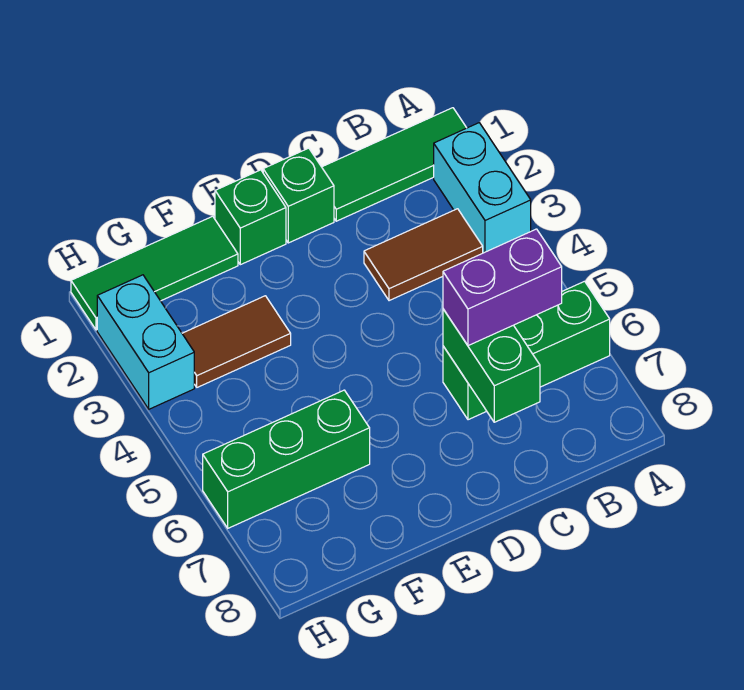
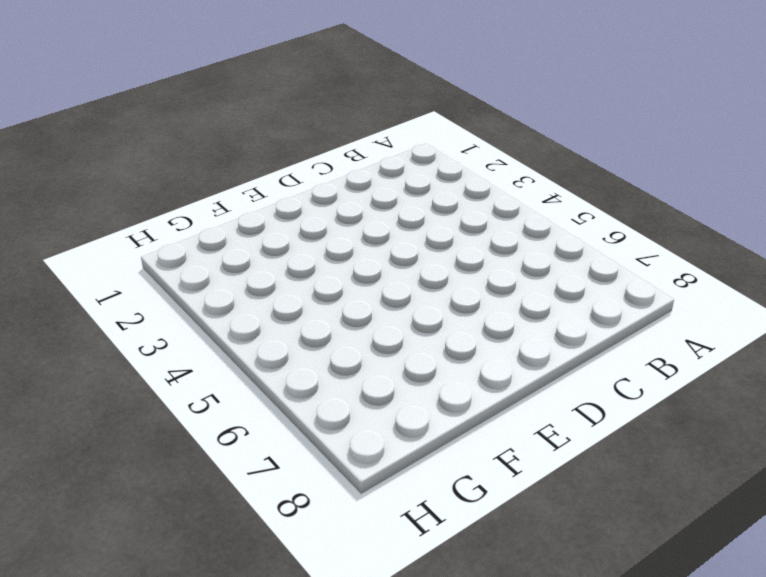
none -> green tile A1:C1 level 1
none -> cyan brick A2:A3 level 1
none -> green brick A6:C6 level 1

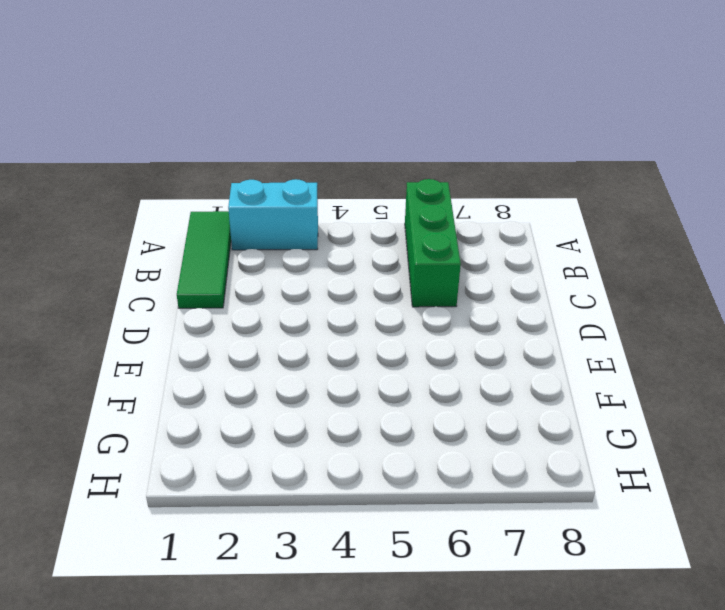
none -> brown tile B3:C3 level 1
none -> green brick D1 level 1
none -> green brick E1 level 1

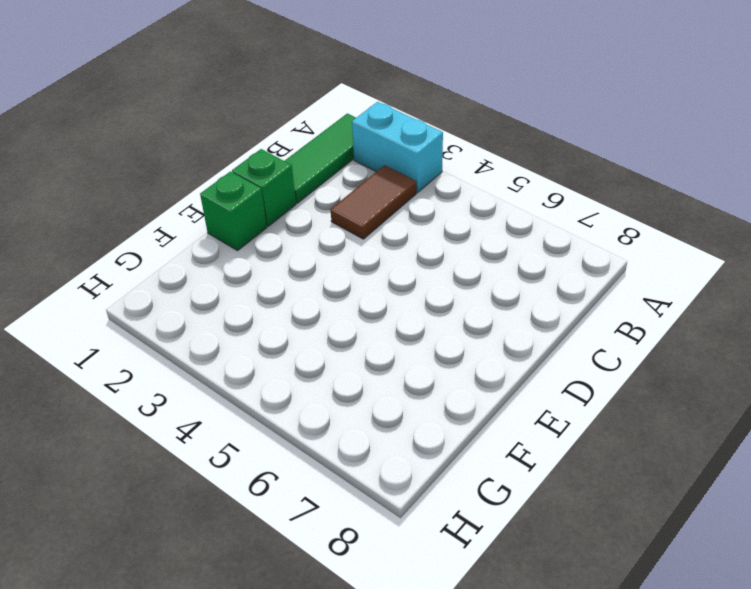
none -> green brick A6:C6 level 1
none -> green tile F1:H1 level 1
none -> brown tile F3:G3 level 1

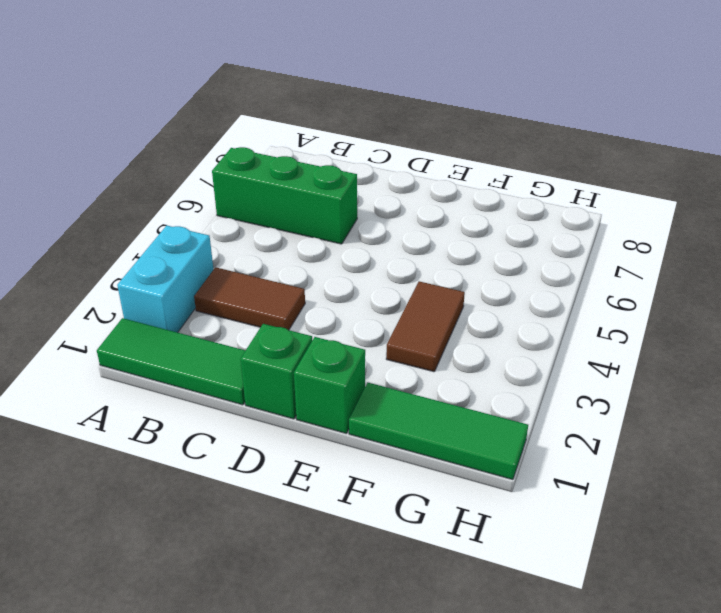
brown tile F3:F4 level 1 -> brown tile F3:G3 level 1
none -> green brick F6:H6 level 1
none -> cyan brick H2:H3 level 1
none -> green brick C6:C7 level 2

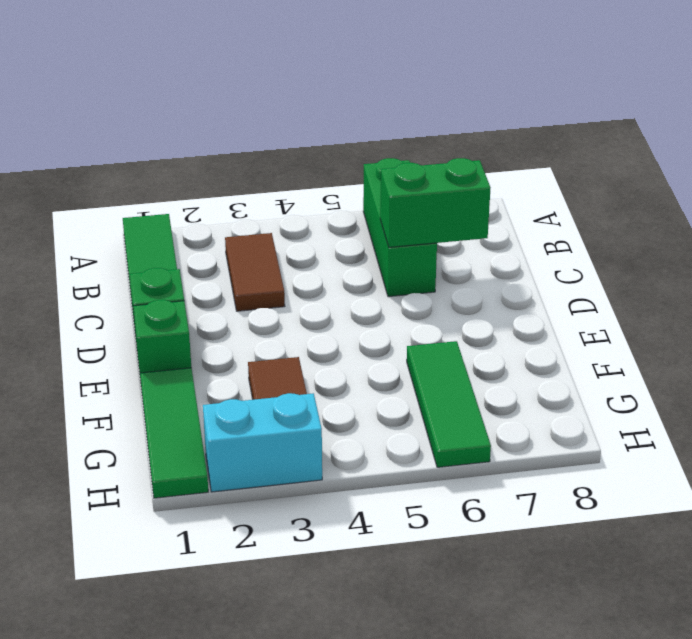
green tile F6:H6 level 1 -> green brick F6:H6 level 1
none -> cyan brick A2:A3 level 1
none -> purple brick B6:C6 level 3

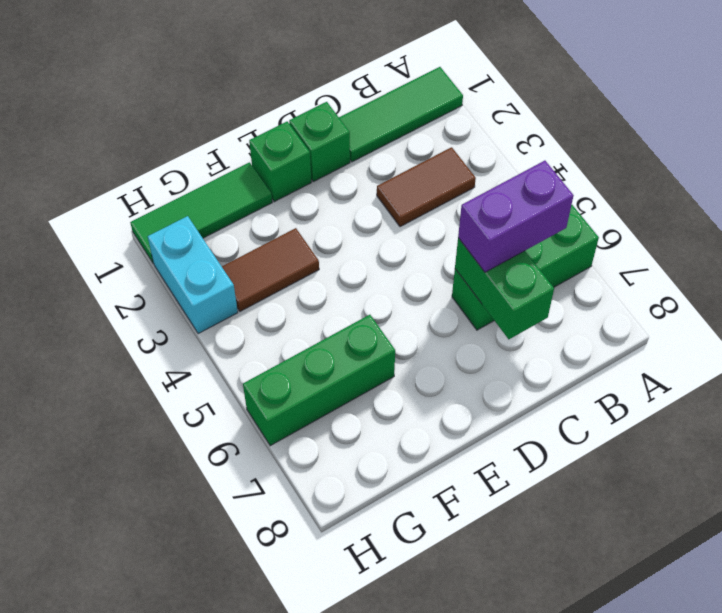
none -> cyan brick A2:A3 level 1

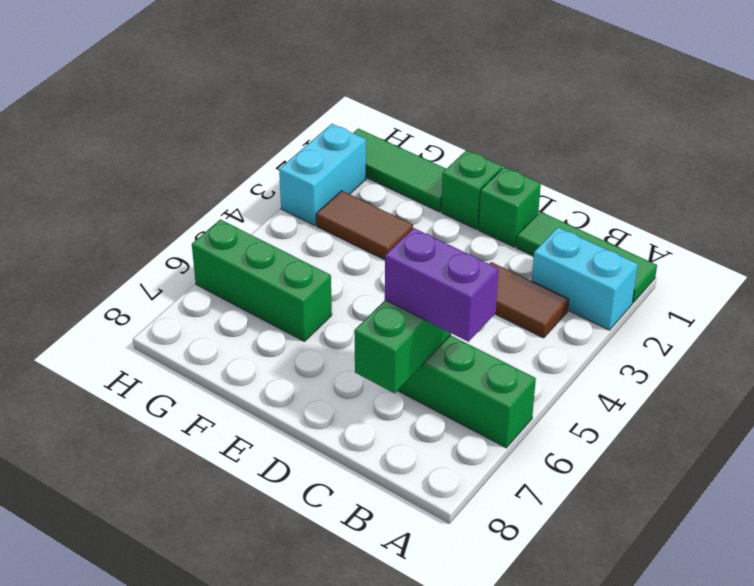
cyan brick A2:B2 level 1 -> cyan brick A2:A3 level 1

